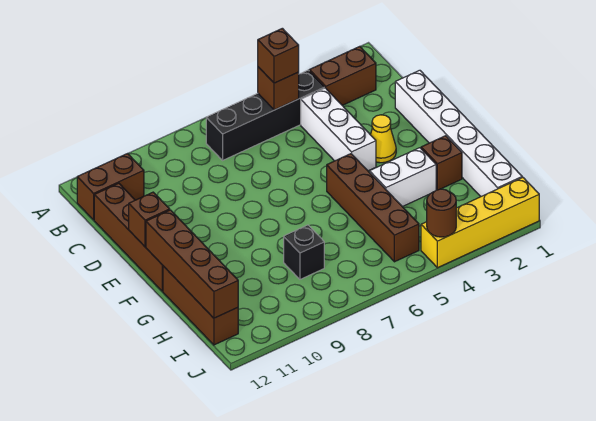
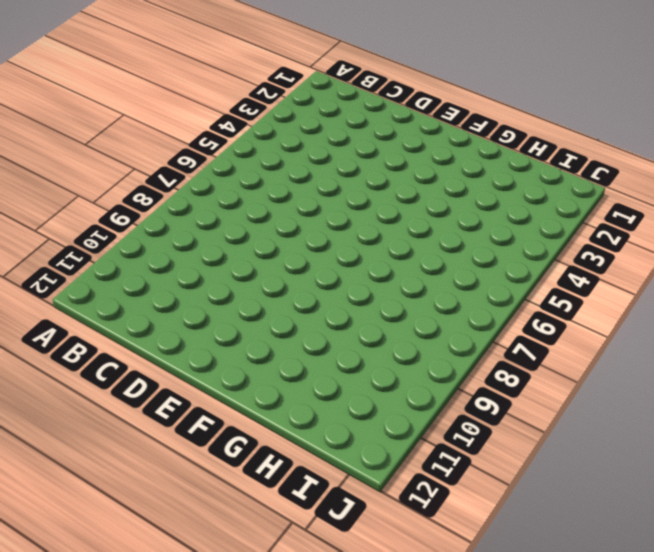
none -> brown brick B2:B3 level 1
none -> black brick B4:B7 level 1
none -> brown brick B11:B12 level 1

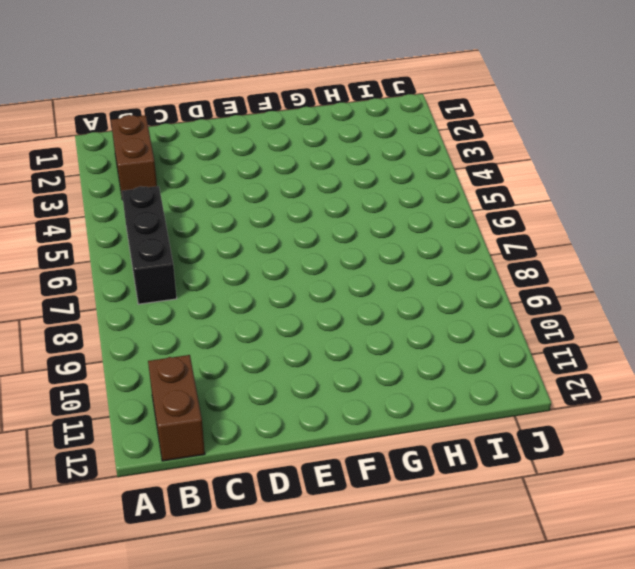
black brick B5:B7 level 1 -> black brick B4:B7 level 1
none -> white brick C4:E4 level 1
none -> brown brick C12:F12 level 1
none -> white brick D1:I1 level 1

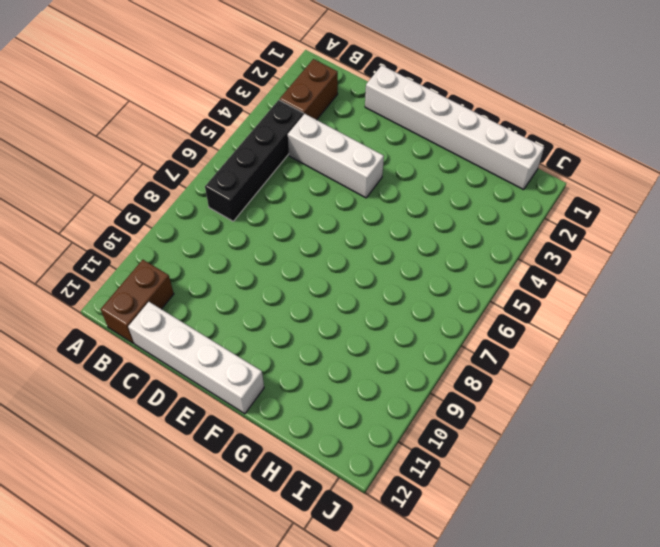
white brick C12:F12 level 1 -> brown brick C12:F12 level 1
none -> yellow cone E3 level 1
none -> brown brick F5:I5 level 1
none -> brown brick G2 level 1

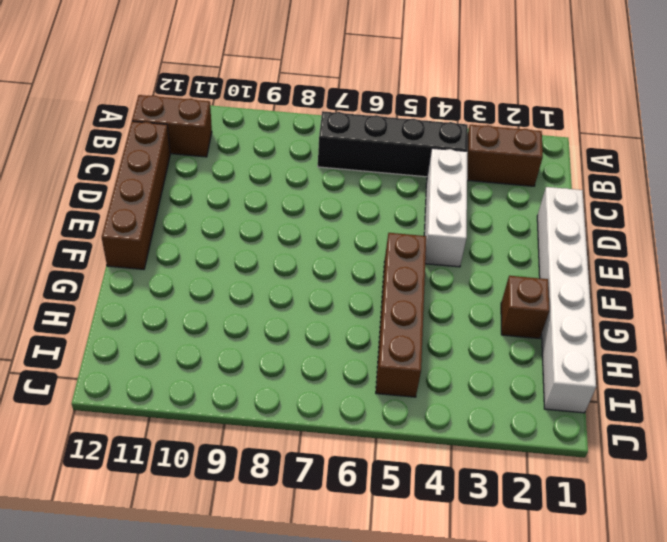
none -> yellow cone E3 level 1
none -> white brick G3:G4 level 1
none -> brown brick G12:I12 level 1

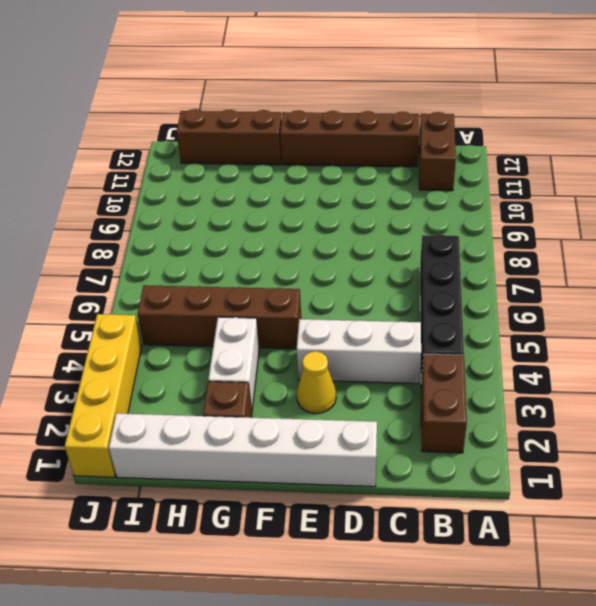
none -> black brick H8 level 1
none -> brown brick B5 level 2
none -> brown brick E12 level 2

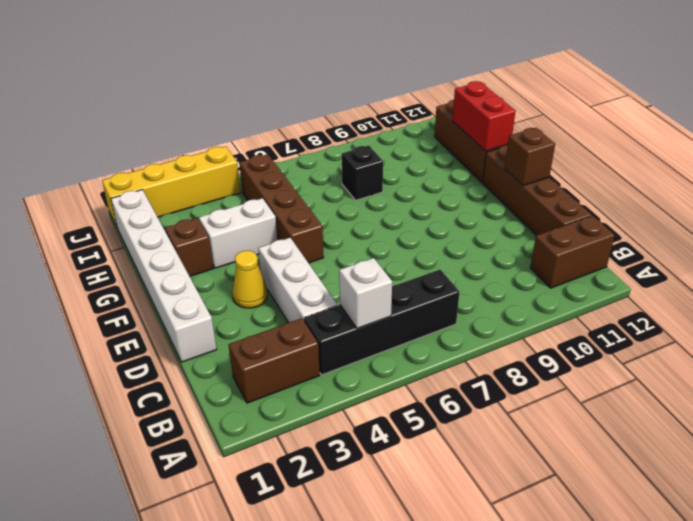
white brick B5 level 2 -> brown brick B5 level 2
red brick G12:H12 level 2 -> brown brick F12:I12 level 2
none -> brown round brick J4 level 2
none -> brown brick B5 level 3

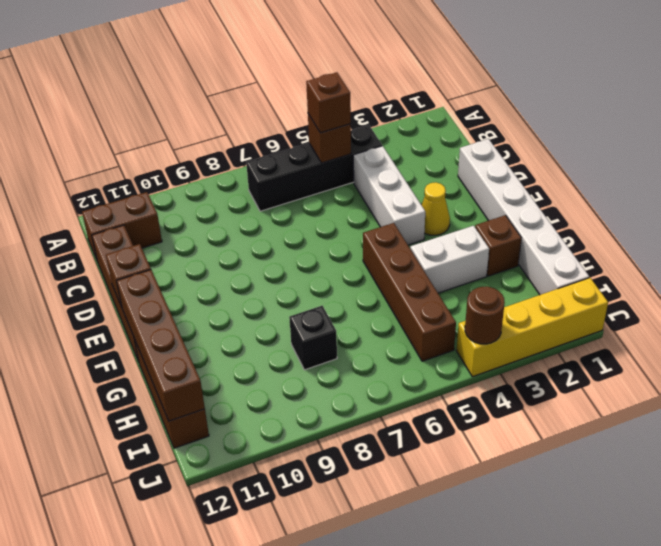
none -> brown brick B2:B3 level 1

